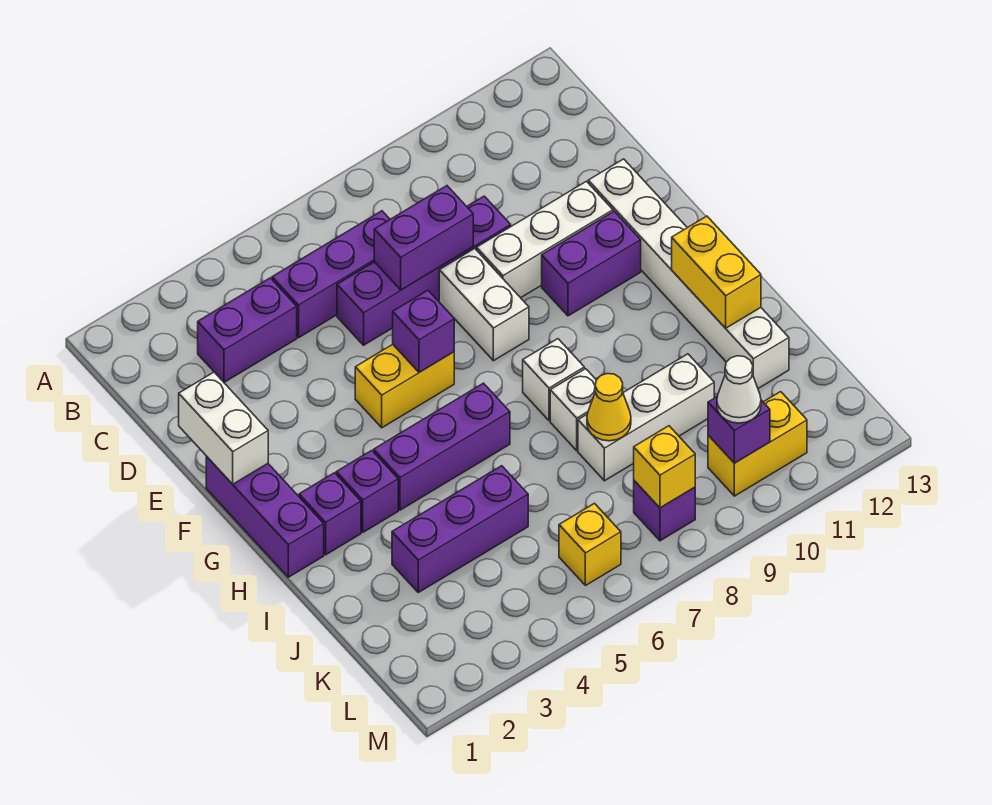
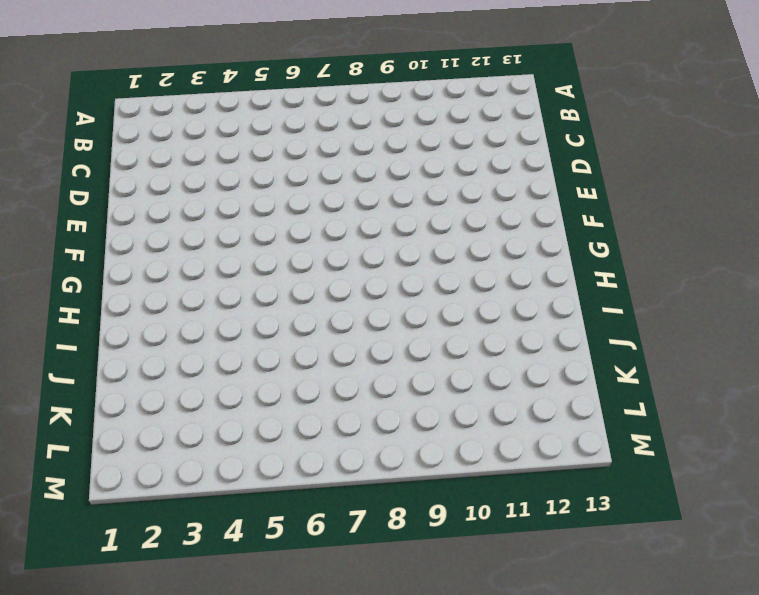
none -> purple brick C3:C4 level 1
none -> purple brick C5:C7 level 1
none -> purple brick D6:D9 level 1

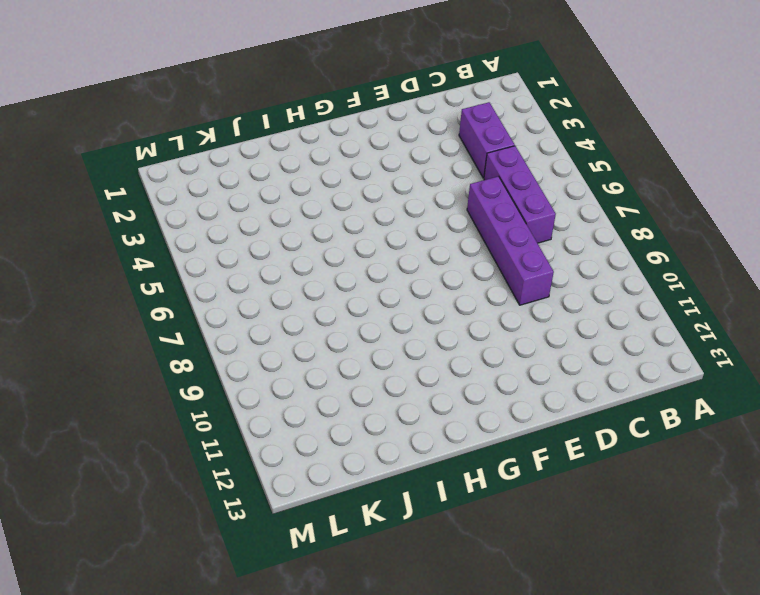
none -> white brick E8:F8 level 1
none -> white brick E9:E11 level 1
none -> white brick E12:J12 level 1

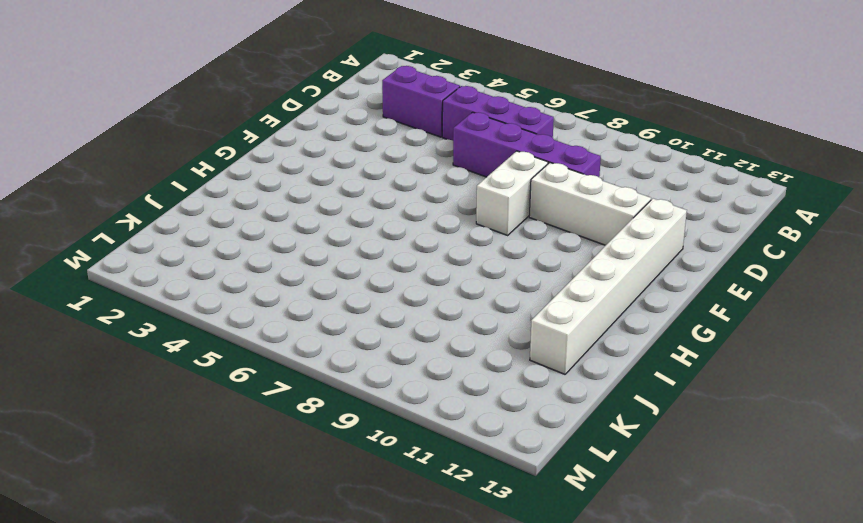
none -> purple brick F1:H1 level 1
none -> yellow brick F5:F6 level 1
none -> purple brick F10:F11 level 1

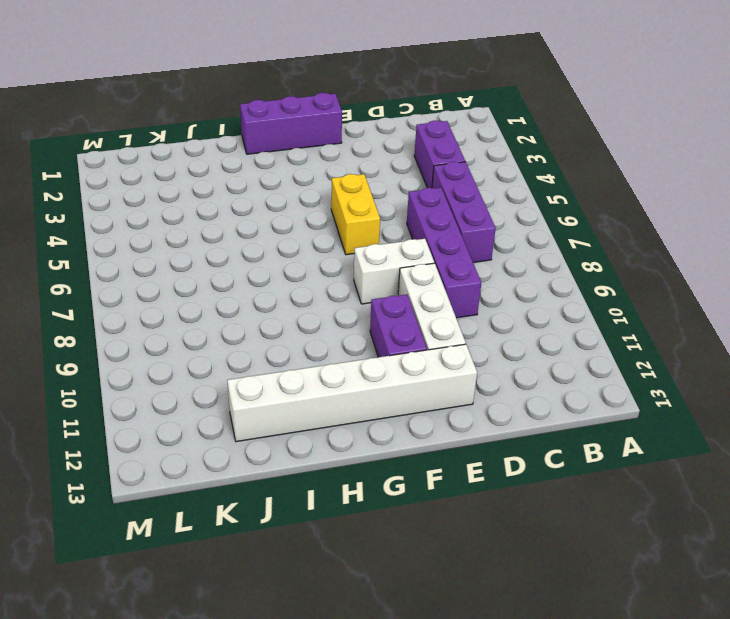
none -> purple brick H2 level 1
none -> purple brick H3 level 1
none -> purple brick H4:H6 level 1

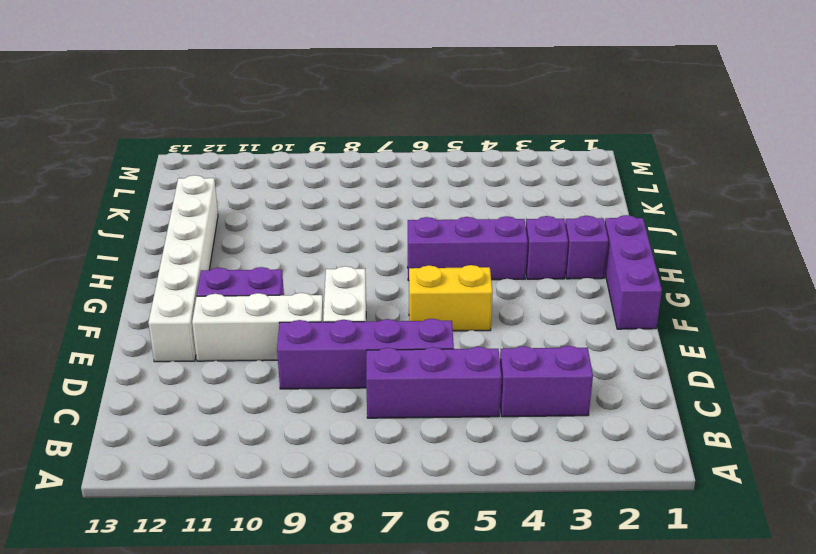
none -> white brick H8 level 1
none -> white brick I8 level 1
none -> purple brick J3:J5 level 1

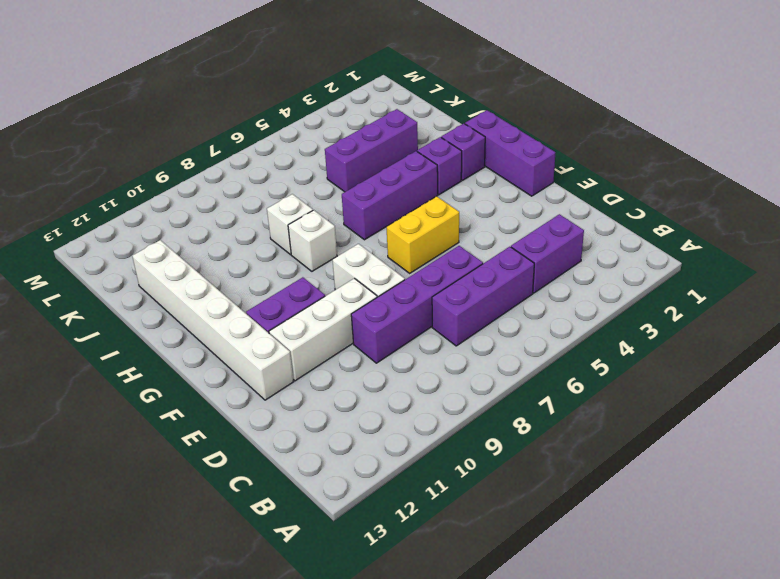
none -> white brick J8:J10 level 1
none -> yellow brick L6 level 1
none -> purple brick L8 level 1

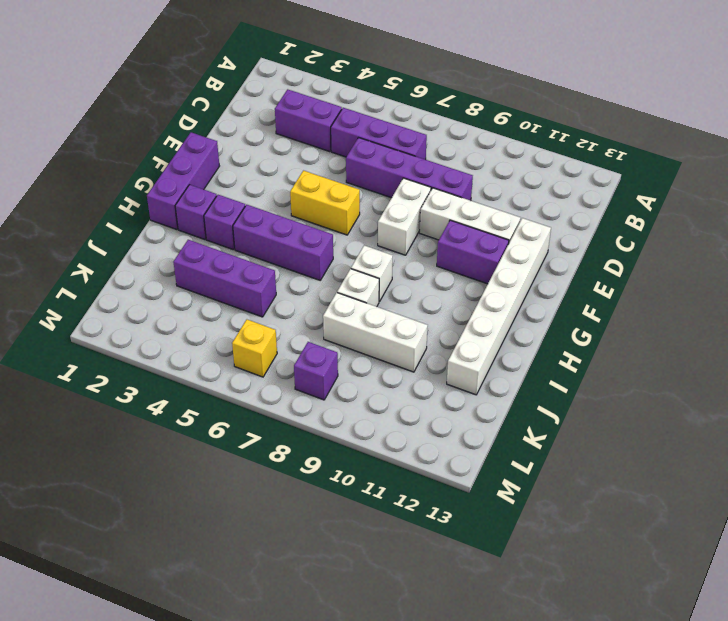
none -> yellow brick L10:L11 level 1
none -> purple brick D7:D8 level 2
none -> white brick E1:F1 level 2

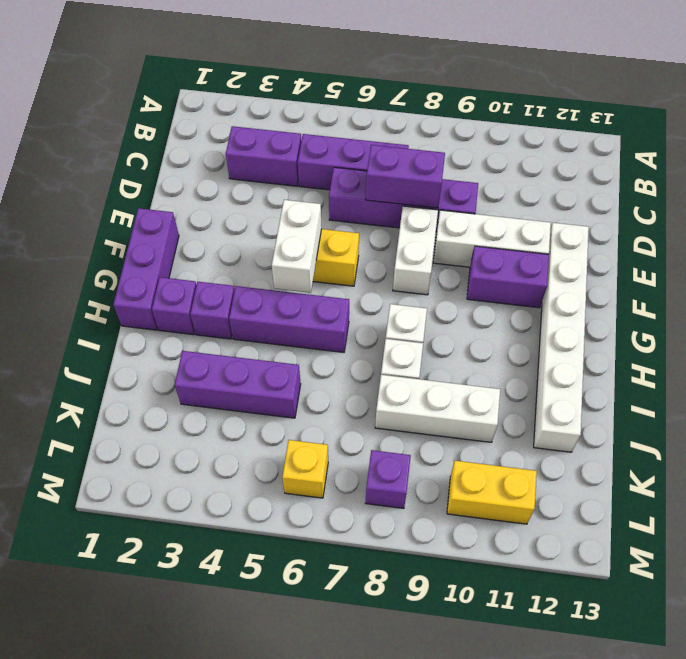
white brick F5:G5 level 2 -> white brick E1:F1 level 2
none -> purple brick F6 level 2
none -> yellow brick H12:I12 level 2
none -> yellow cone J8 level 2

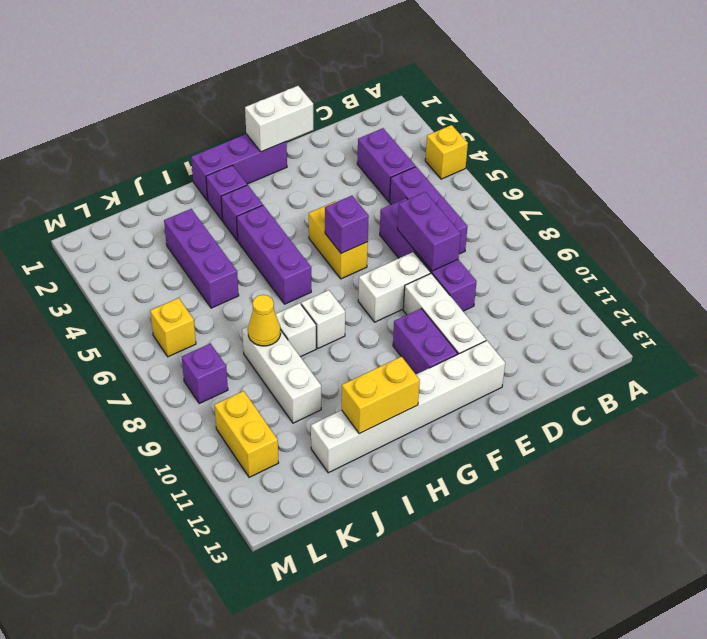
yellow brick A4 level 1 -> yellow brick L8 level 2
none -> purple brick L10 level 2
none -> white cone L10 level 3

